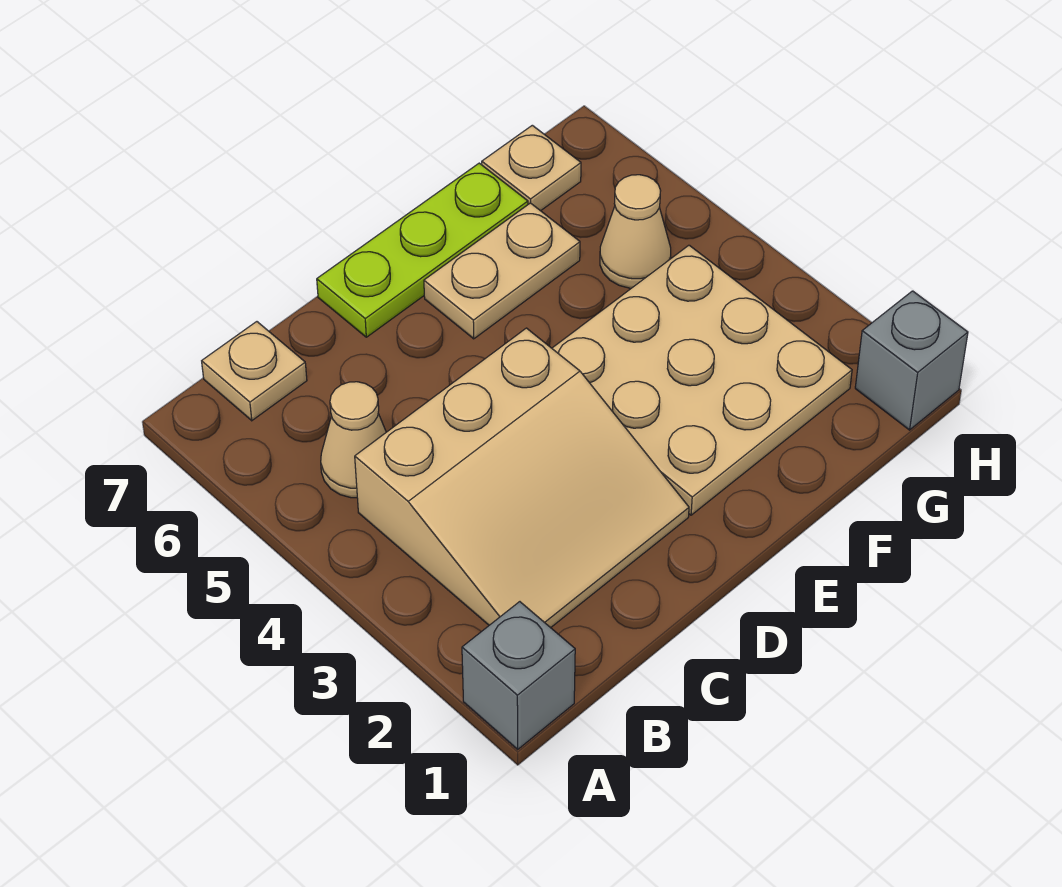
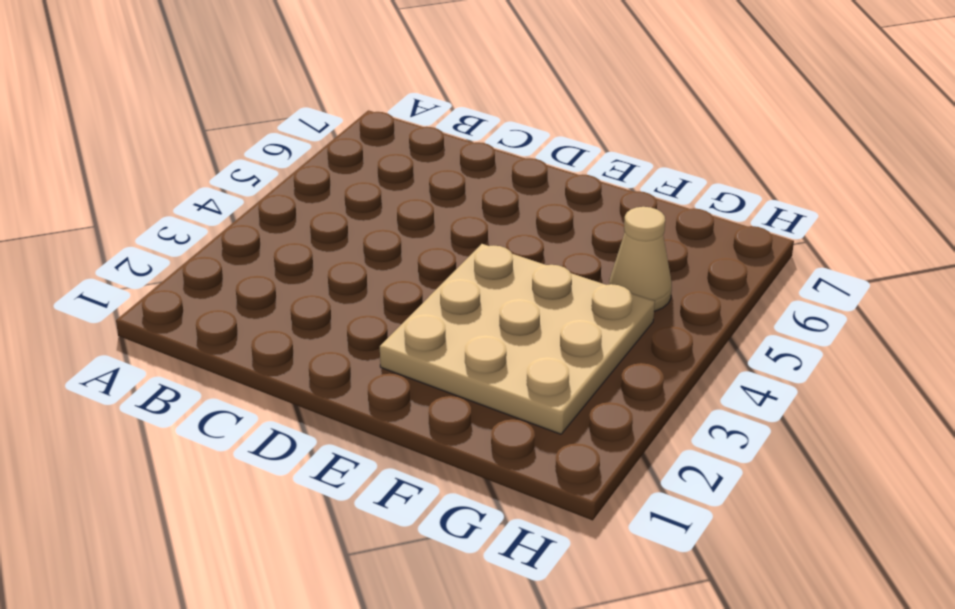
none -> grey brick A1 level 1
none -> tan slope B2:D4 level 1 top 4

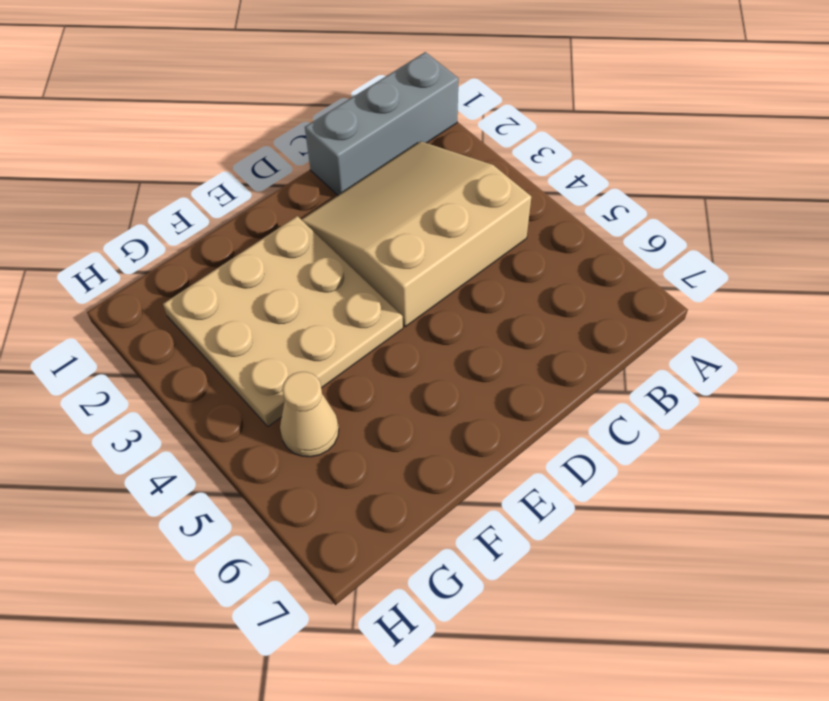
grey brick A1:C1 level 1 -> grey brick A1 level 1
none -> tan cone B5 level 1
none -> tan plate B7 level 1

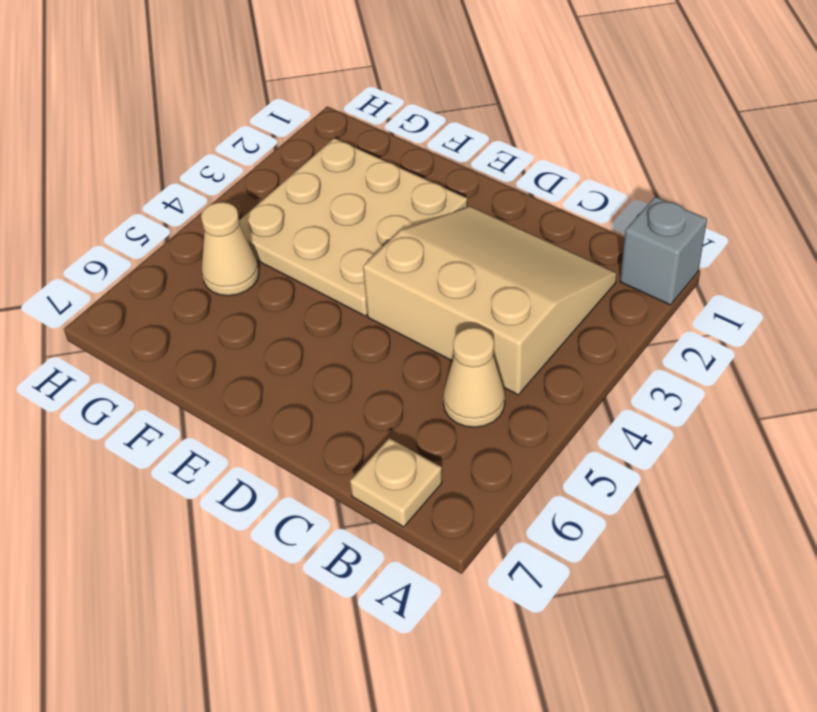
none -> lime plate D7:F7 level 1
none -> tan plate E6:F6 level 1

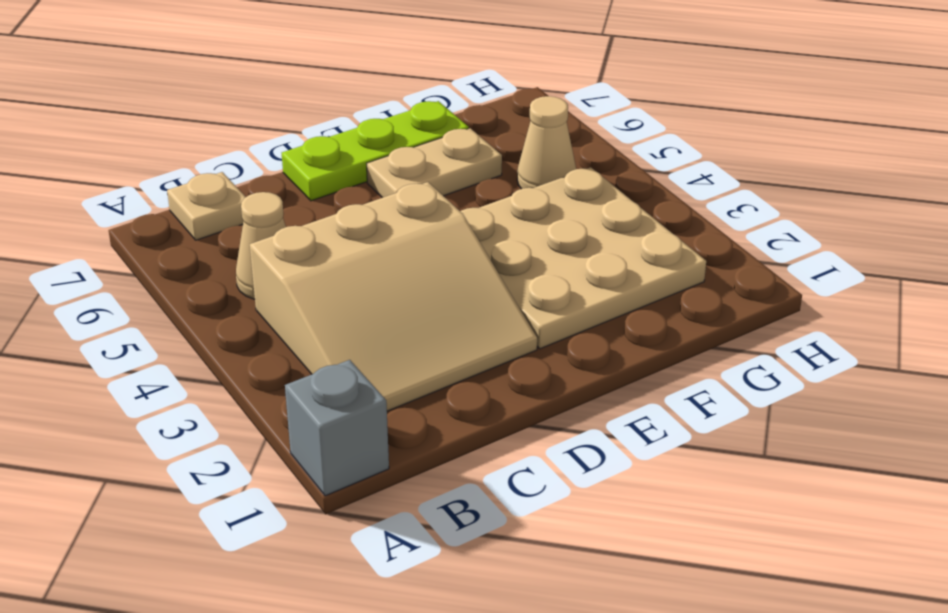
none -> tan plate G7 level 1
none -> grey brick H1 level 1

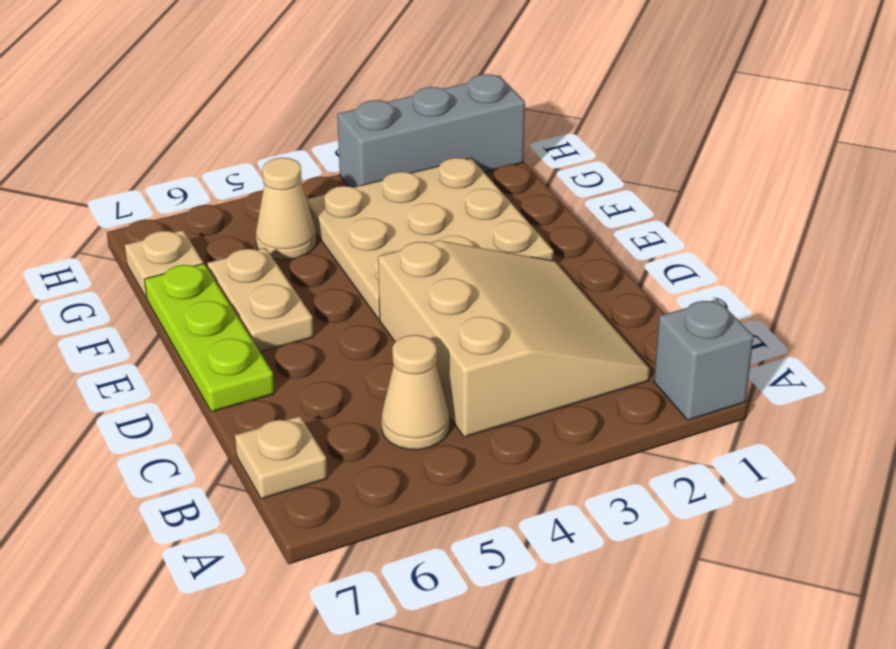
grey brick H1:H3 level 1 -> grey brick H1 level 1

